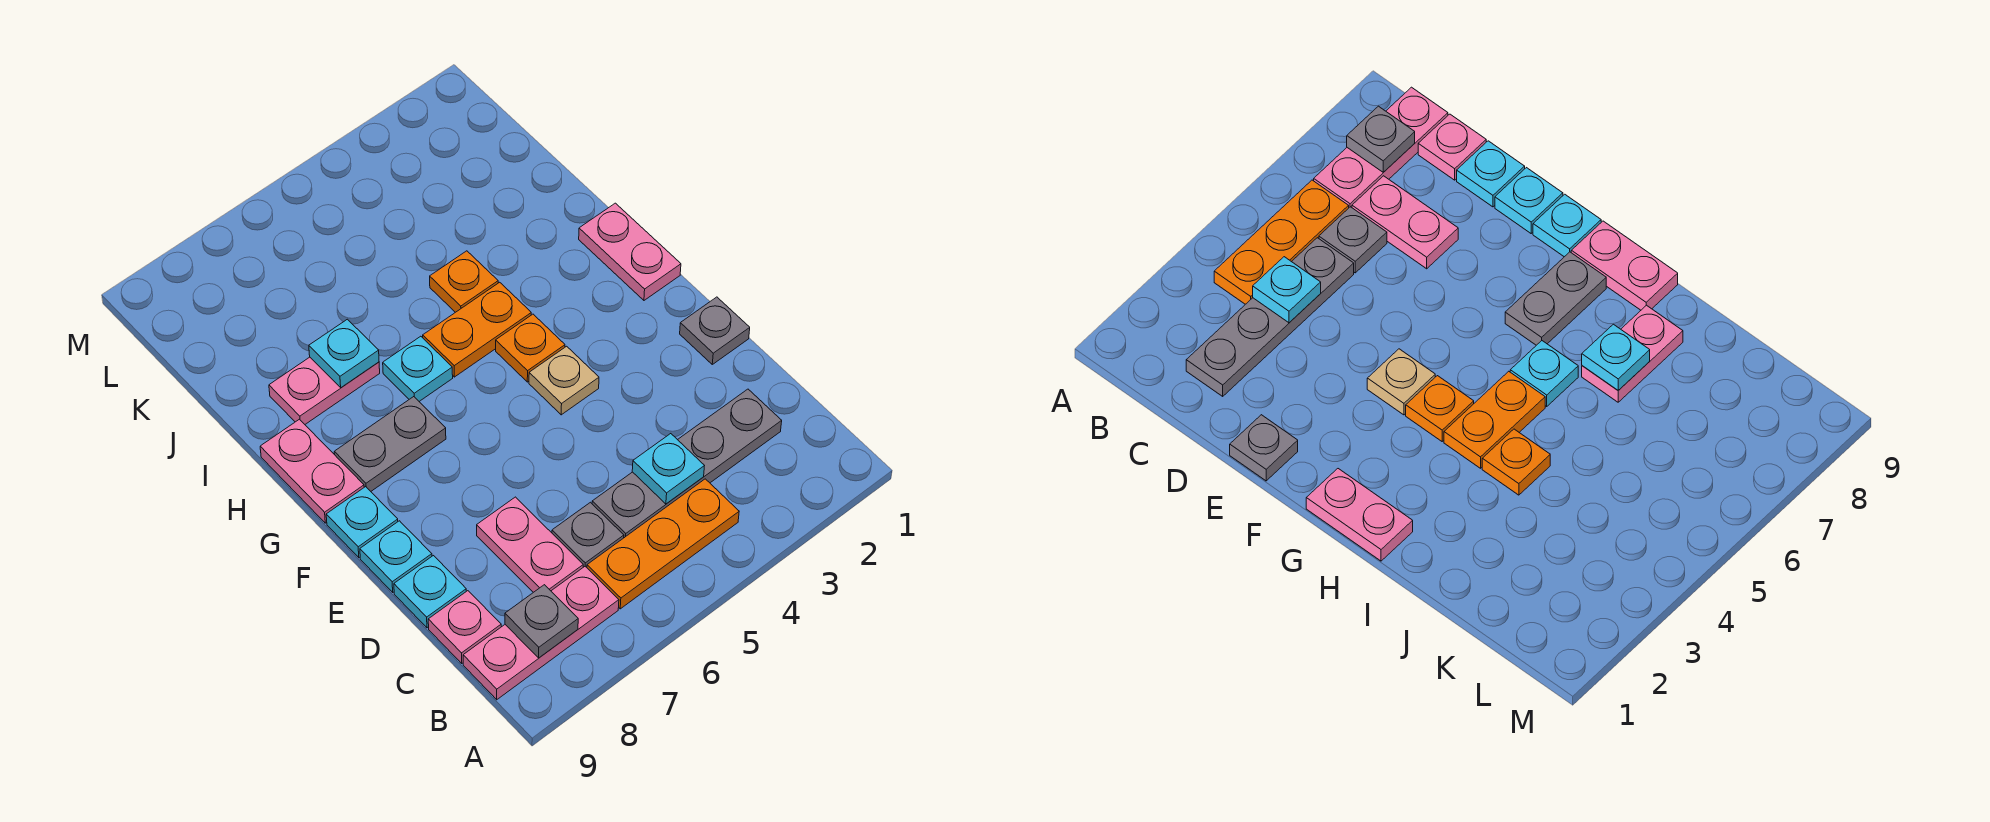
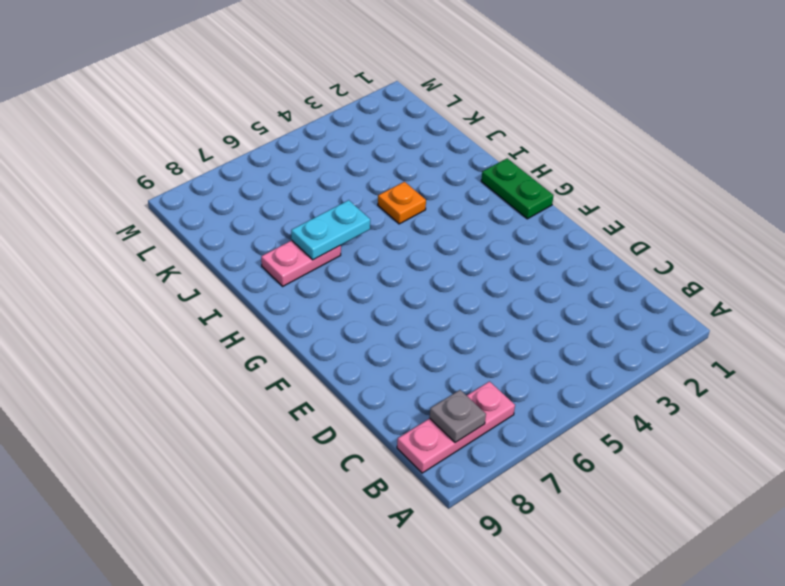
green plate G1:H1 level 1 -> pink plate G1:H1 level 1
cyan plate I6:I7 level 2 -> cyan plate I7 level 2
none -> orange plate B4:B6 level 1
none -> grey plate C2:C5 level 1
none -> grey plate C6 level 1

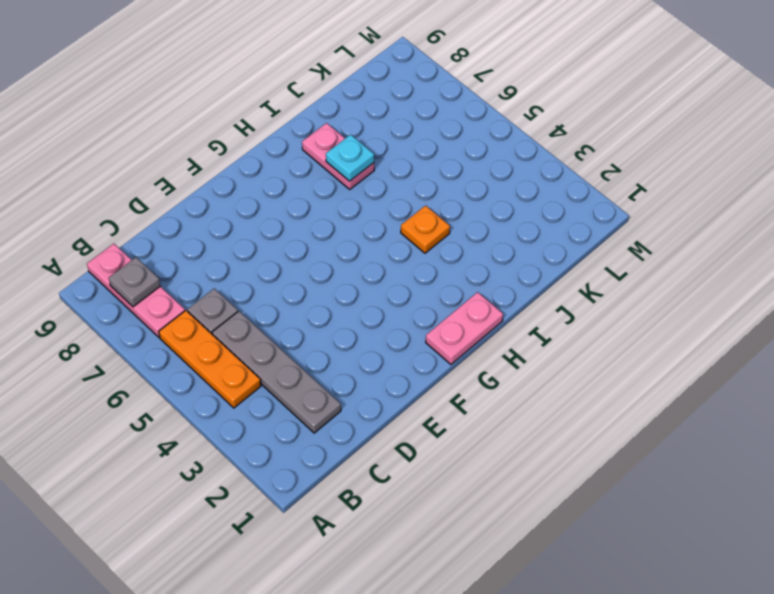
none -> pink plate C7:D7 level 1
none -> pink plate C9 level 1
none -> cyan plate D9 level 1

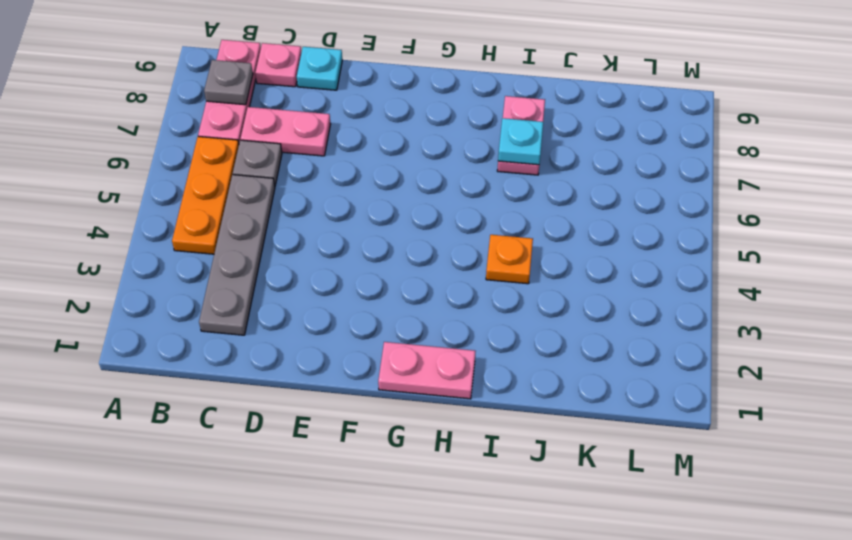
none -> grey plate E1 level 1
none -> cyan plate E9 level 1
none -> tan plate F4 level 1

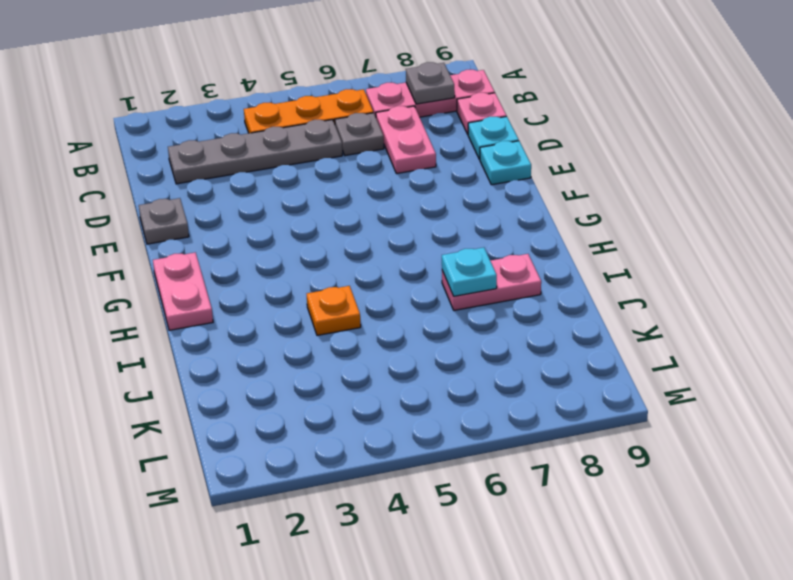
none -> tan plate F4 level 1
none -> cyan plate F9 level 1
none -> orange plate G4 level 1

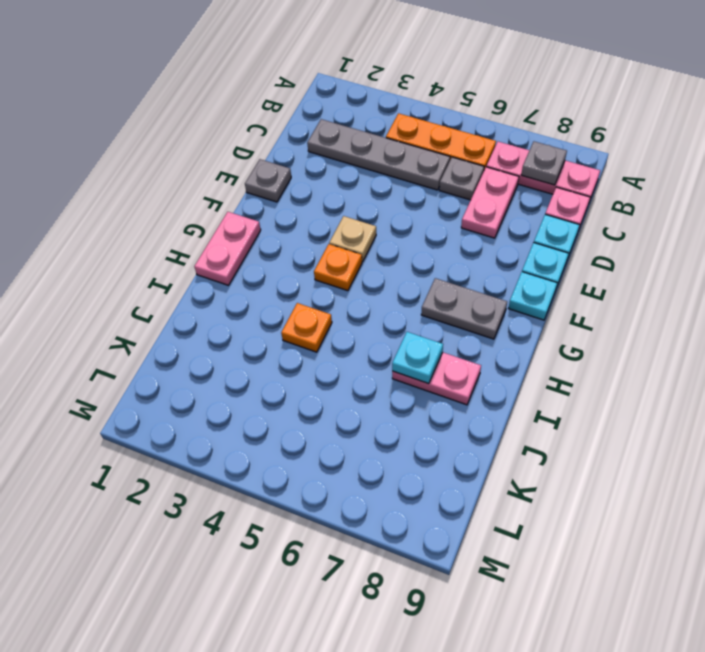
none -> pink plate G9:H9 level 1
none -> orange plate H4:H5 level 1
none -> cyan plate H6 level 1

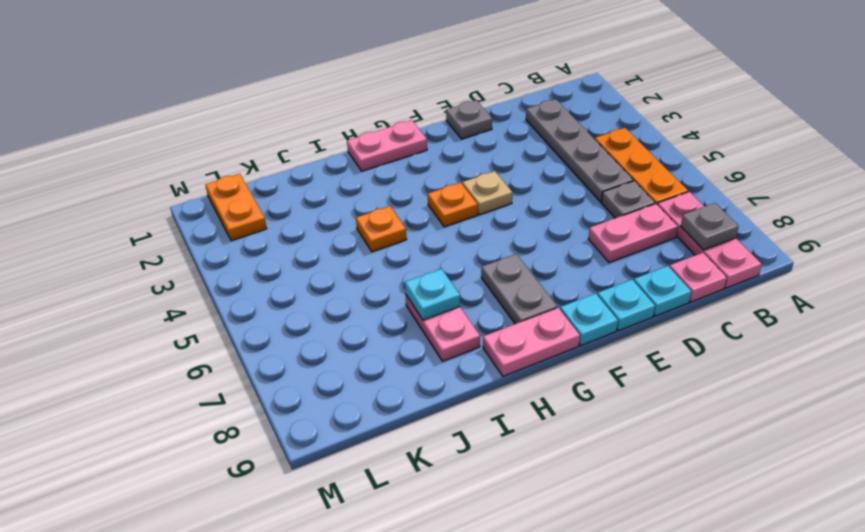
orange plate L1:L2 level 1 -> orange plate H4:H5 level 1
none -> cyan plate H6 level 1
none -> cyan plate C4 level 2

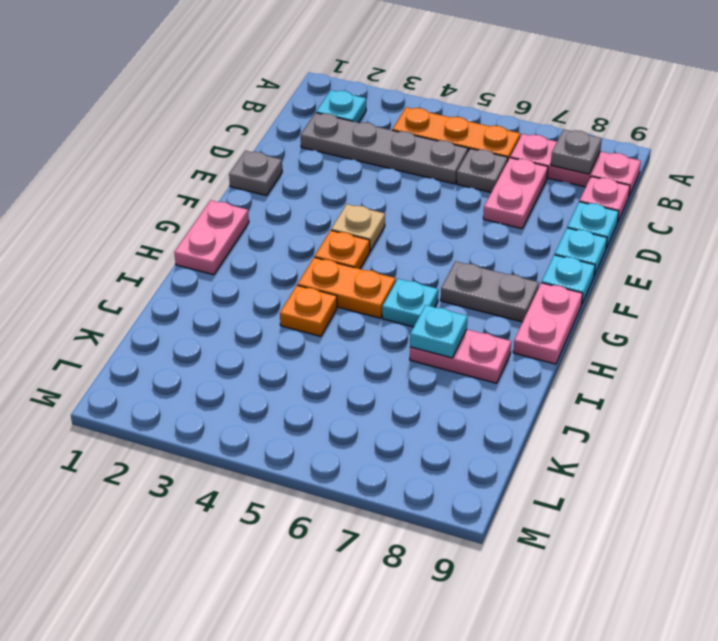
cyan plate B2 level 1 -> cyan plate C4 level 2

